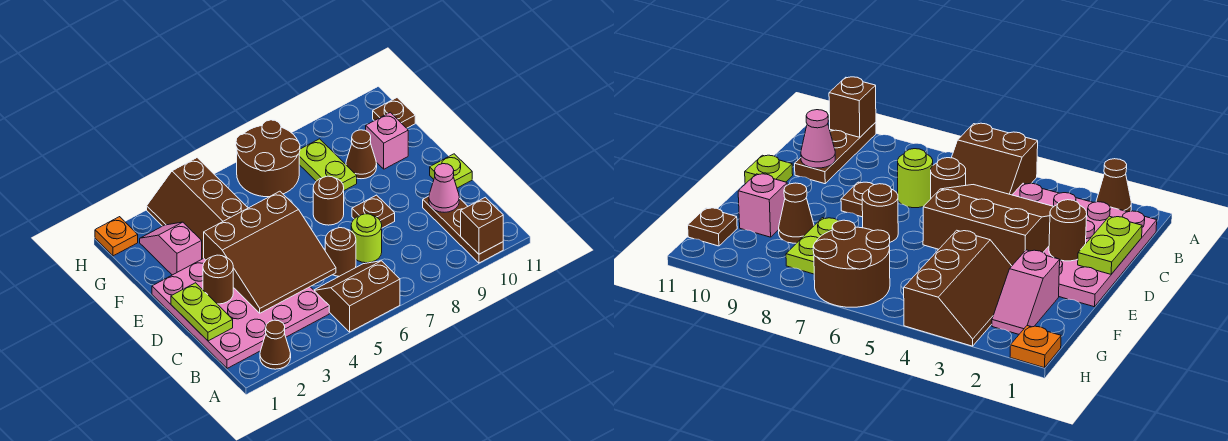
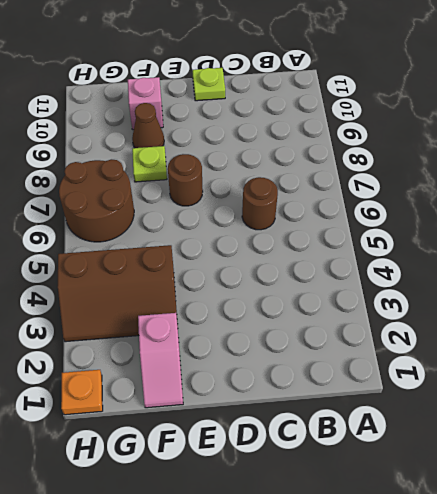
pink slope F1:F2 level 1 top 2 -> pink slope F2:G2 level 1 top F
lime plate F8 level 1 -> lime plate F8:G8 level 1
none -> brown cone A2 level 1
none -> brown slope A5:B6 level 1 top A
none -> brown plate A10:C10 level 1

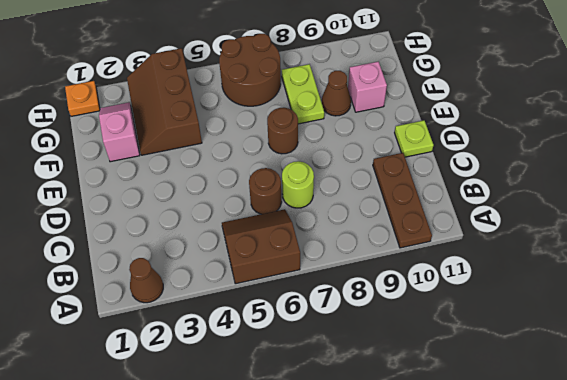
none -> pink plate B1:E4 level 1
none -> brown plate D8 level 1
none -> brown plate G11 level 1

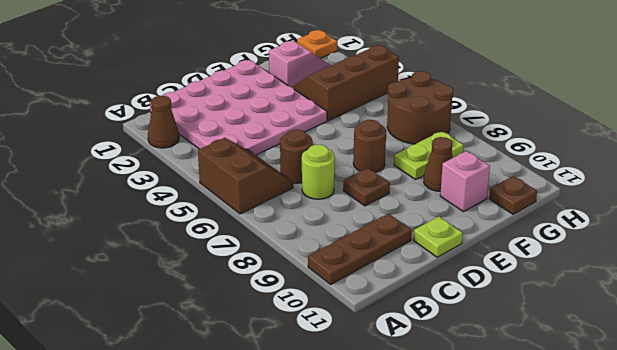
none -> brown brick A10 level 2
none -> lime plate C1:D1 level 2
none -> brown slope C3:E5 level 2 top E

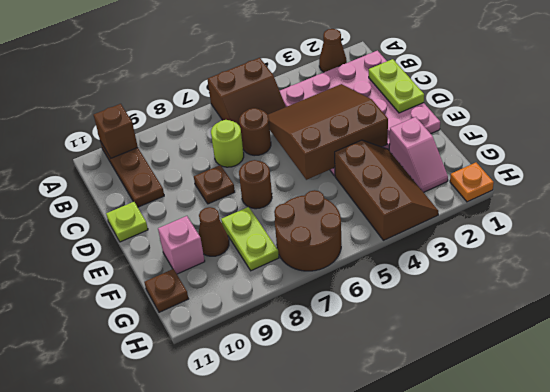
none -> pink cone C10 level 2
none -> brown round brick D2 level 2

